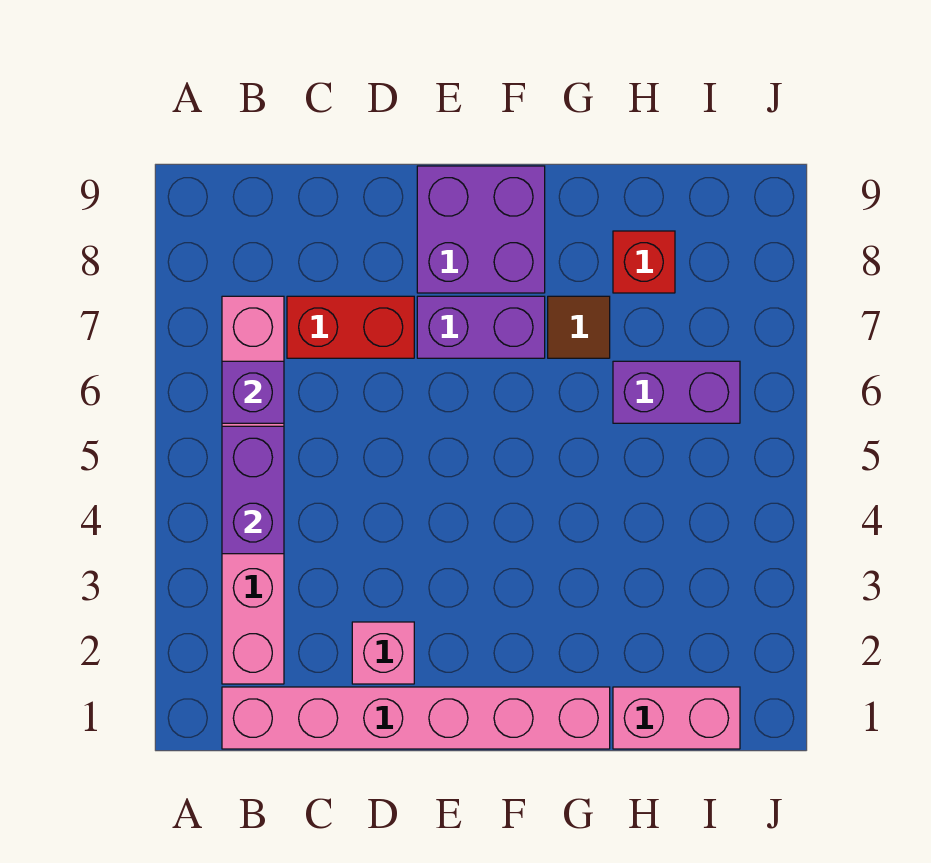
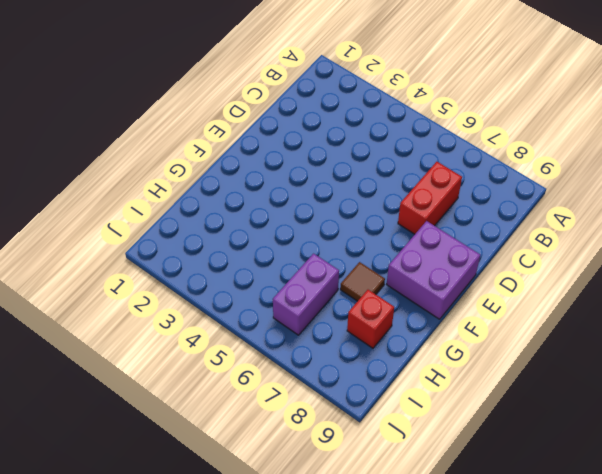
none -> pink brick B1:G1 level 1
none -> pink brick B2:B7 level 1
none -> pink brick D2 level 1

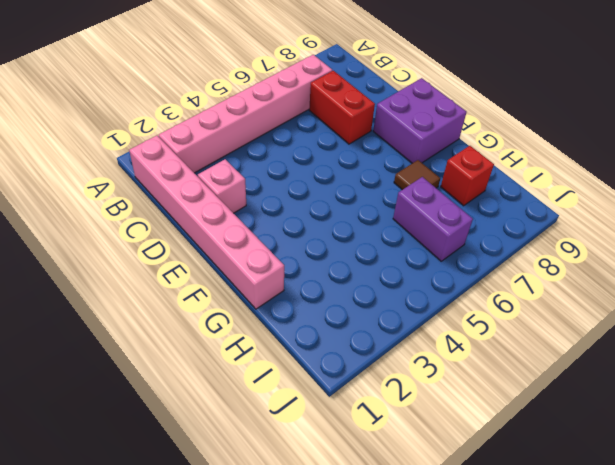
none -> purple brick E7:F7 level 1
none -> pink brick H1:I1 level 1
none -> purple brick B4:B5 level 2

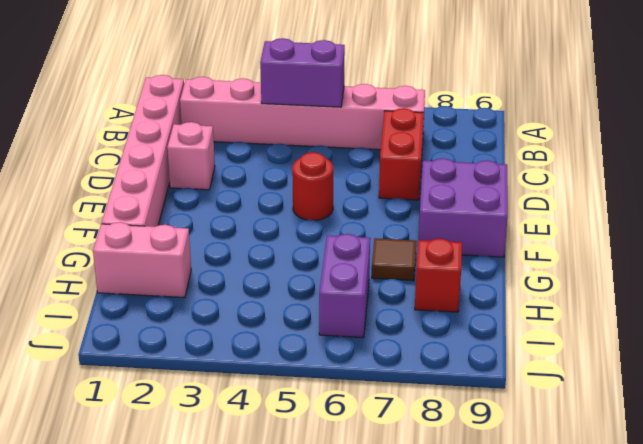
red round brick E5 level 1 -> none
pink brick H1:H2 level 1 -> pink brick H1:I1 level 1
none -> purple brick E7:F7 level 1
none -> purple brick B6 level 2

